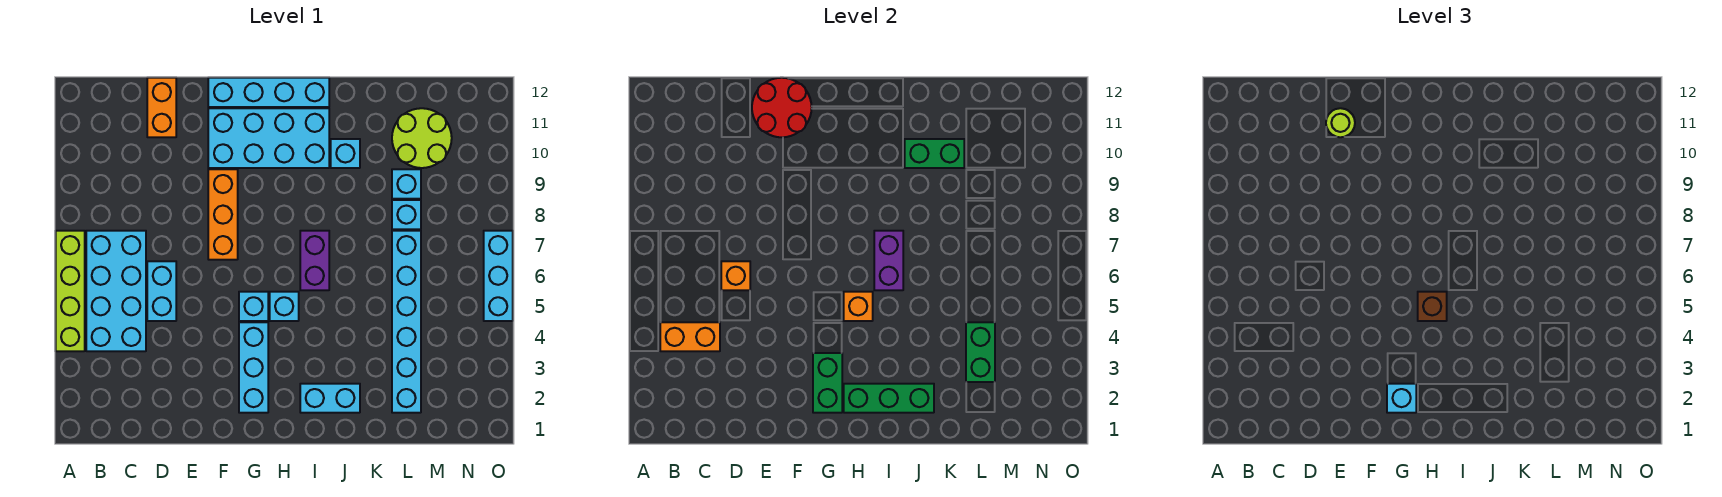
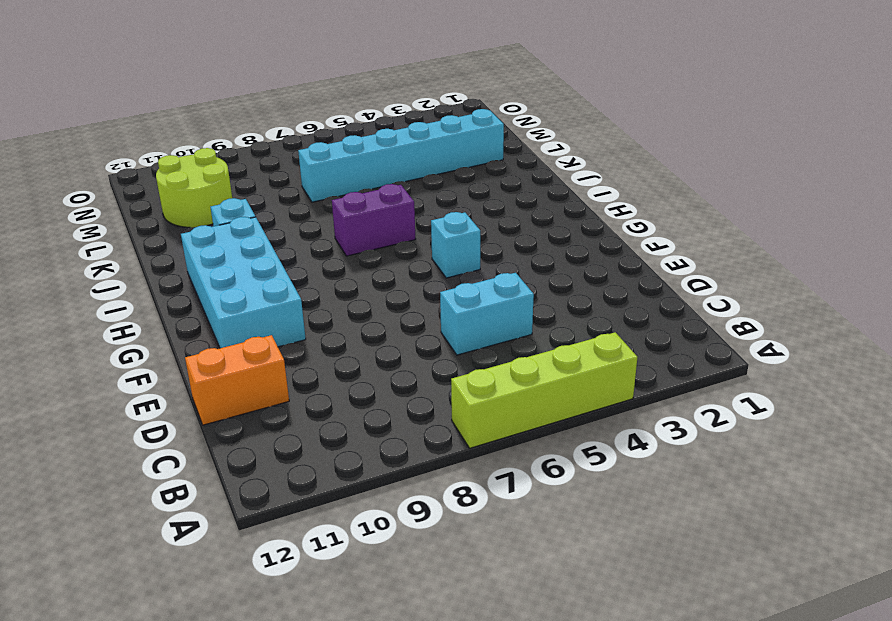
none -> cyan brick B4:C7 level 1
none -> orange brick F7:F9 level 1
none -> cyan brick F12:I12 level 1
none -> cyan brick G2:G4 level 1

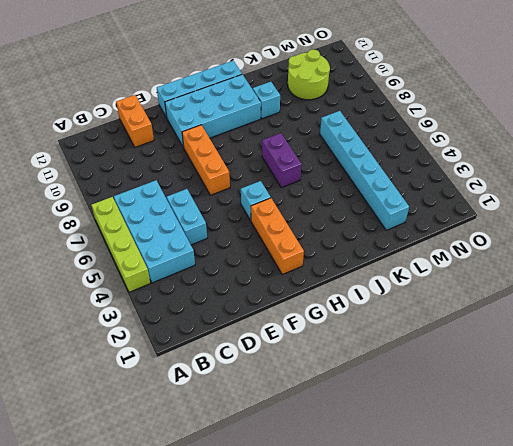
orange brick G2:G4 level 1 -> cyan brick G2:G4 level 1
none -> cyan brick H5 level 1
none -> cyan brick I2:J2 level 1
none -> cyan brick L8 level 1
none -> cyan brick L9 level 1

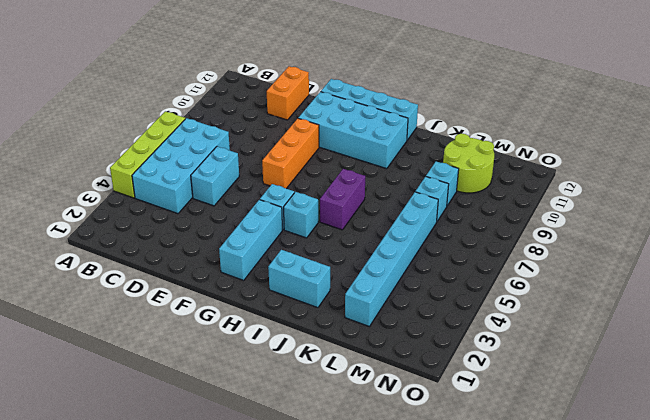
none -> cyan brick J10 level 1
none -> cyan brick O5:O7 level 1
none -> orange brick B4:C4 level 2
none -> orange brick D6 level 2

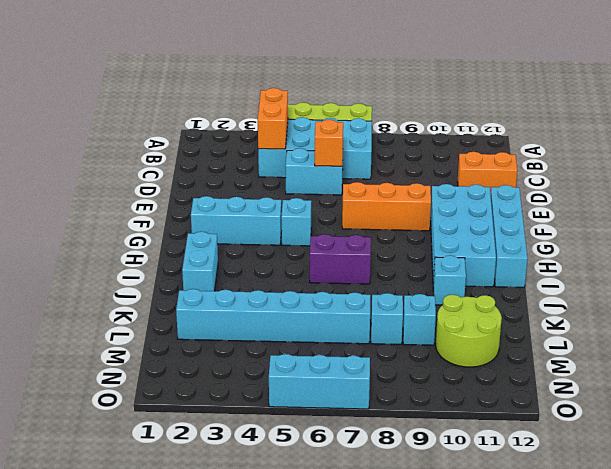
none -> cyan brick H5 level 1
none -> red round brick E11:F12 level 2
none -> green brick G2:G3 level 2
none -> green brick H2:J2 level 2

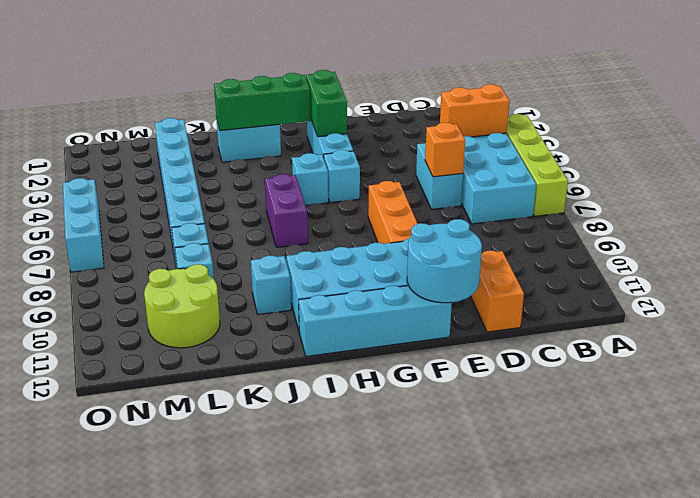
cyan round brick E11:F12 level 2 -> red round brick E11:F12 level 2
none -> orange brick H5 level 2
none -> purple brick I6:I7 level 2
none -> green brick J10:K10 level 2
none -> green brick L3:L4 level 2

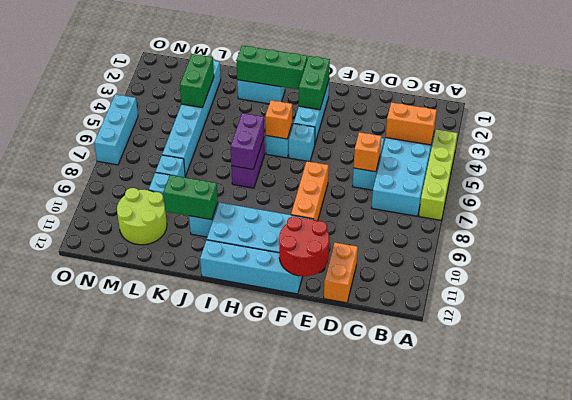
none -> lime round brick E11 level 3
none -> cyan brick G2 level 3
none -> brown brick H5 level 3

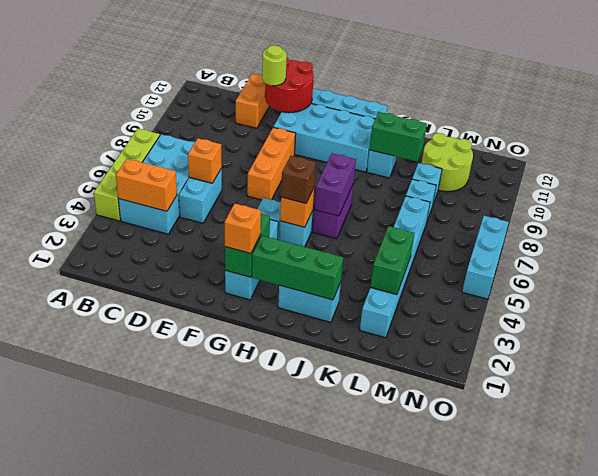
orange brick G2 level 3 -> cyan brick G2 level 3

